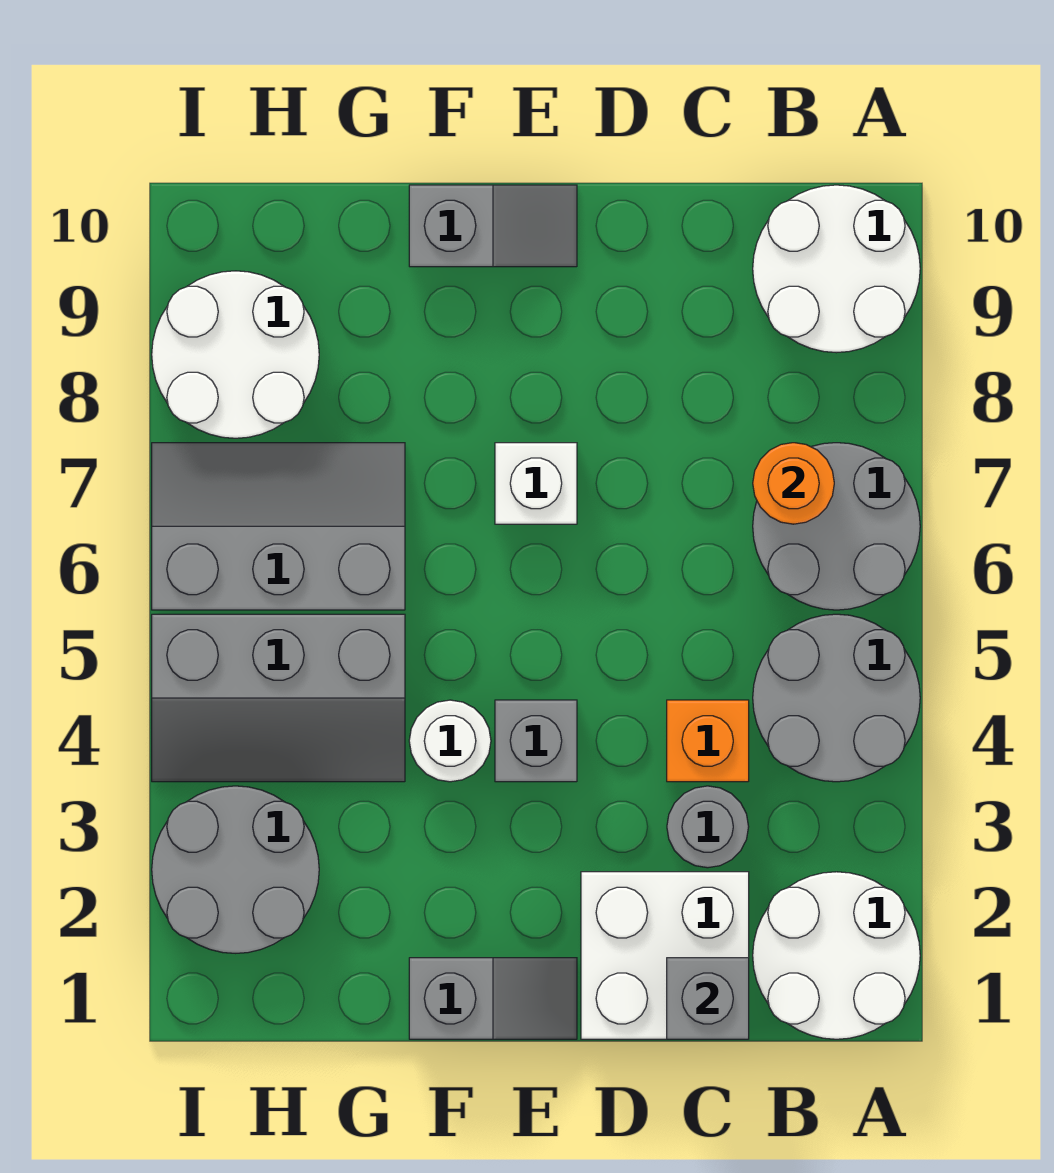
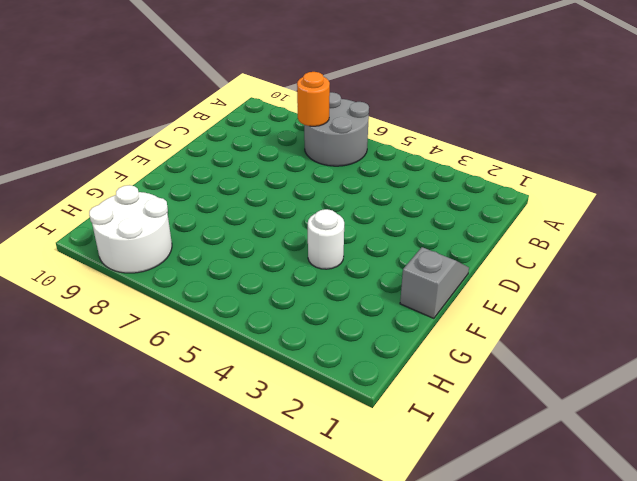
none -> white round brick A1:B2 level 1
none -> grey round brick A4:B5 level 1
none -> white round brick A9:B10 level 1

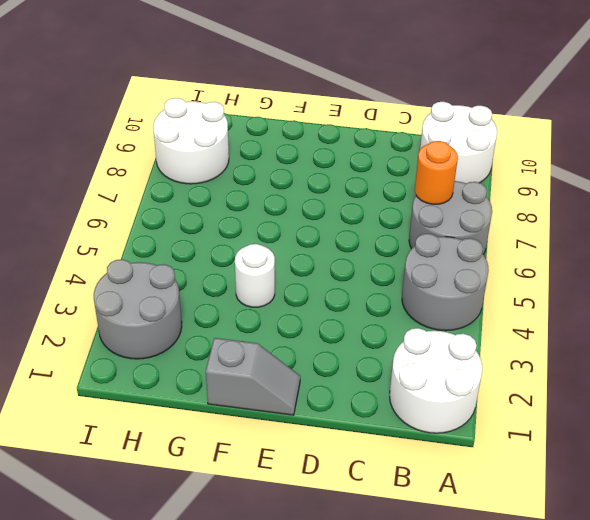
none -> white brick C1:D2 level 1
none -> grey round brick C3 level 1
none -> orange brick C4 level 1

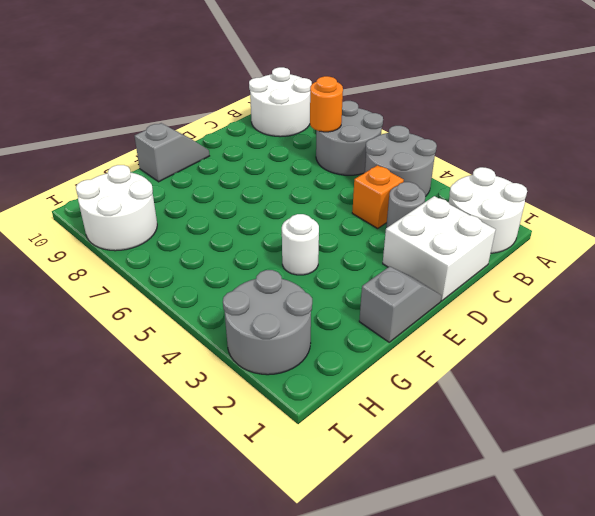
none -> grey brick E4 level 1
none -> white brick E7 level 1
none -> grey slope G4:I5 level 1 top 5

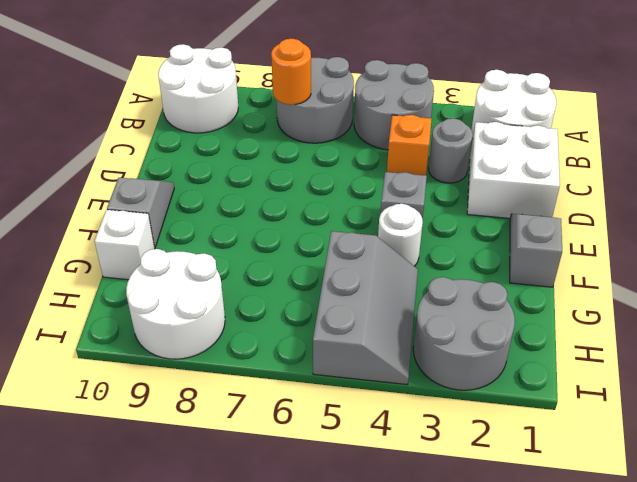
white brick G10 level 1 -> white brick E7 level 1
none -> grey slope G6:I7 level 1 top 6
none -> grey brick C1 level 2

